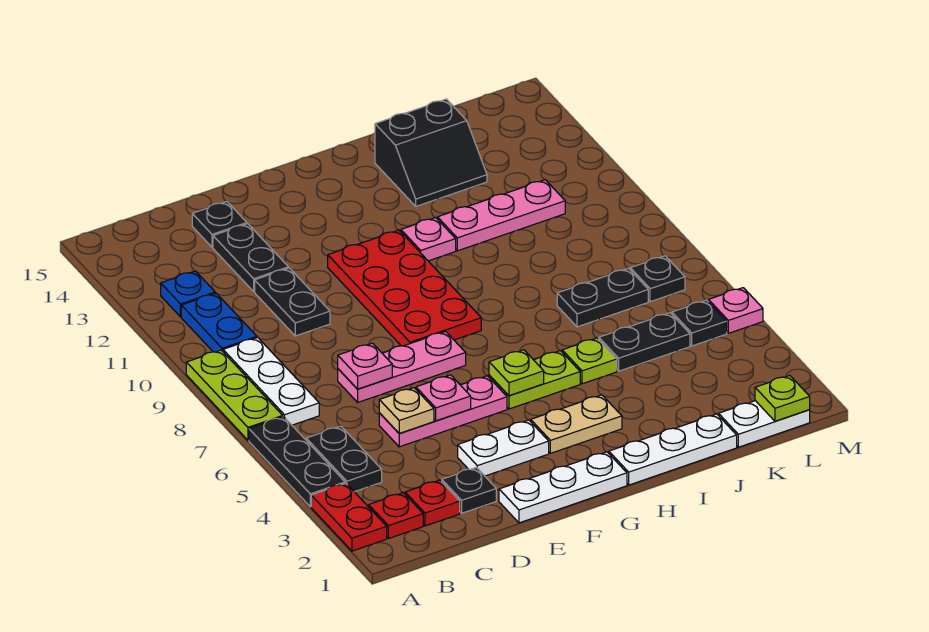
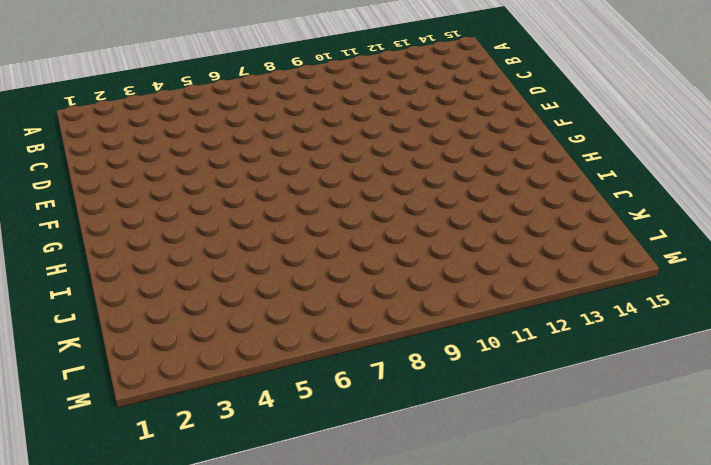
none -> red plate A2:A3 level 1
none -> black plate A4:A6 level 1
none -> lime plate A7:A9 level 1
none -> red plate B2 level 1

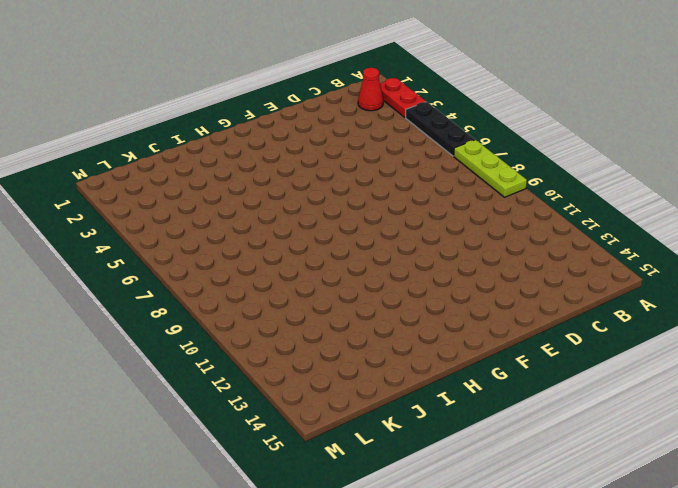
red cone B2 level 1 -> red plate B2 level 1
none -> black plate B4:B5 level 1
none -> white plate B7:B9 level 1
none -> blue plate B10:B11 level 1
none -> blue plate B12 level 1

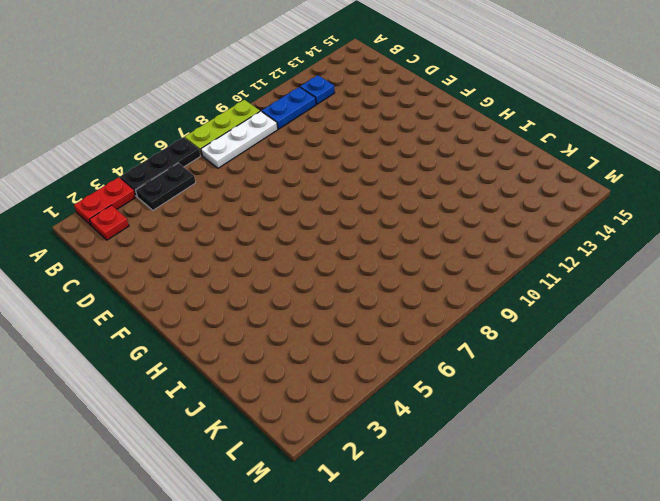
none -> red plate C2 level 1
none -> black plate D2 level 1
none -> pink plate D5:F5 level 1
none -> pink plate D7:F7 level 1

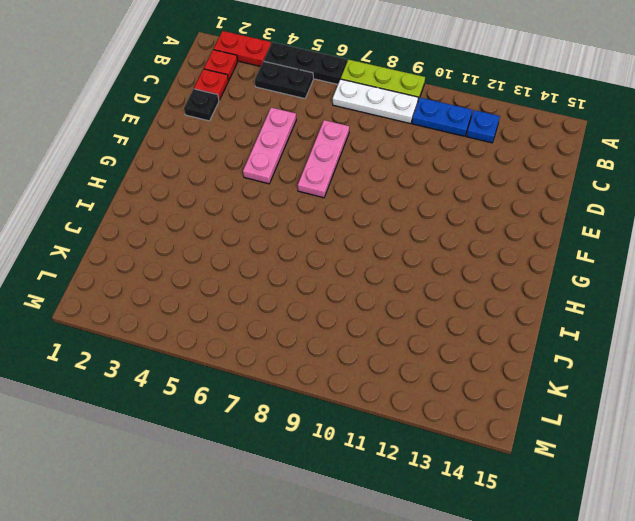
none -> black plate D10:D11 level 1
none -> black plate D12:D13 level 1
none -> black plate D14 level 1
none -> white plate E1:G1 level 1

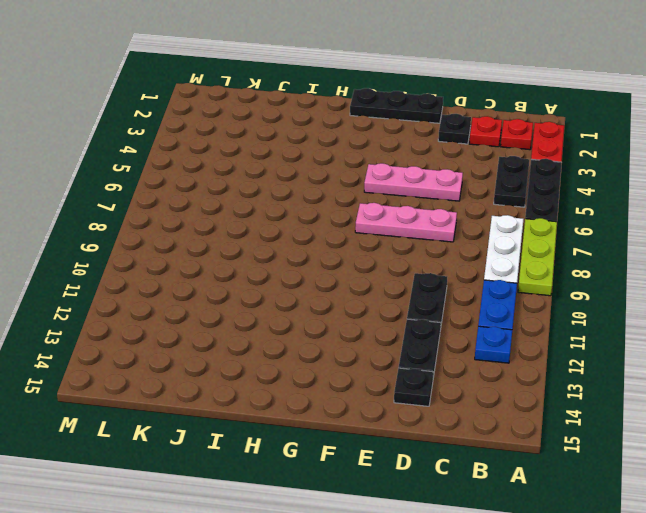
black plate E1:G1 level 1 -> white plate E1:G1 level 1
none -> white plate E3:F3 level 1
none -> red plate F8:G11 level 1
none -> tan plate G3:H3 level 1
none -> lime plate G5:H5 level 1

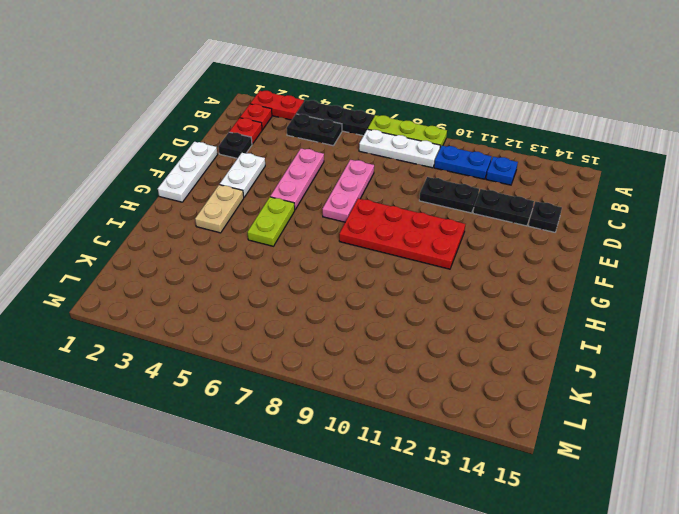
none -> white plate H1:J1 level 1
none -> pink plate H11 level 1
none -> lime plate I5 level 1
none -> pink plate I11:K11 level 1

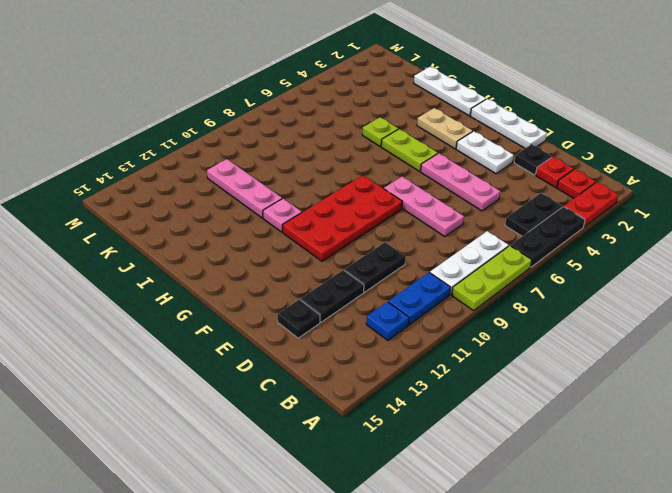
none -> black slope I13:J14 level 1 top 14
none -> black plate J5:K5 level 1
none -> black plate J7:K7 level 1
none -> white plate K1:L1 level 1

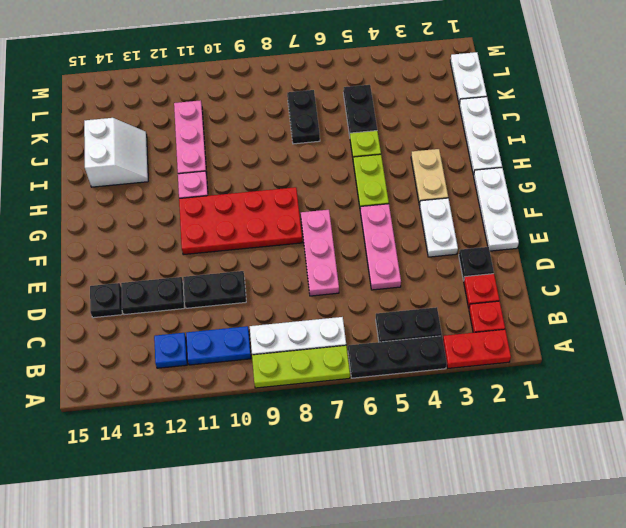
white slope I13:J14 level 1 top 14 -> black slope I13:J14 level 1 top 14
none -> black plate L5 level 1
none -> black plate L7 level 1
none -> pink plate M5 level 1
none -> tan plate D5 level 2

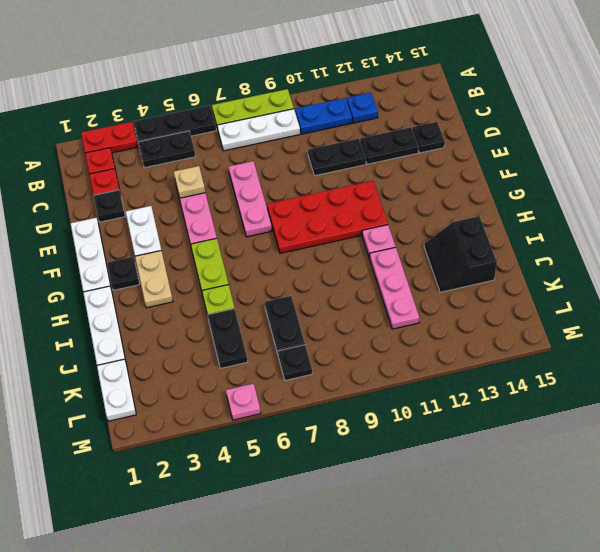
black plate G2 level 1 -> black plate L5 level 1
none -> pink plate D7 level 2
none -> pink plate E5 level 2
none -> lime plate G5 level 2
none -> lime plate L1 level 2

